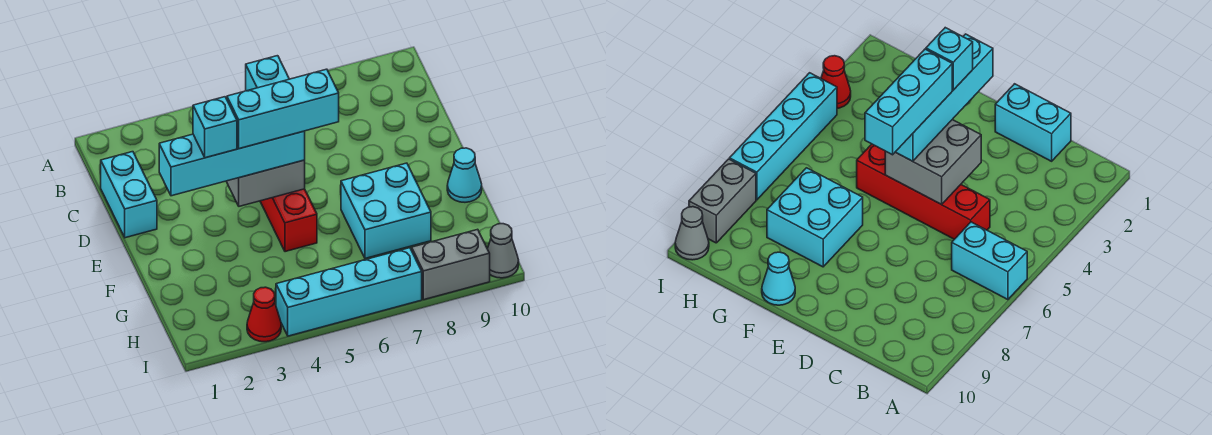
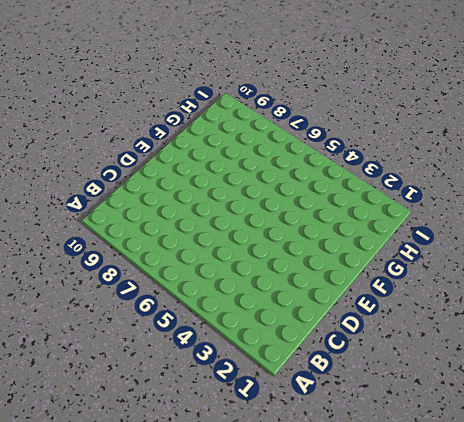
none -> cyan brick A6:B6 level 1
none -> cyan brick C1:D1 level 1
none -> red brick C5:F5 level 1

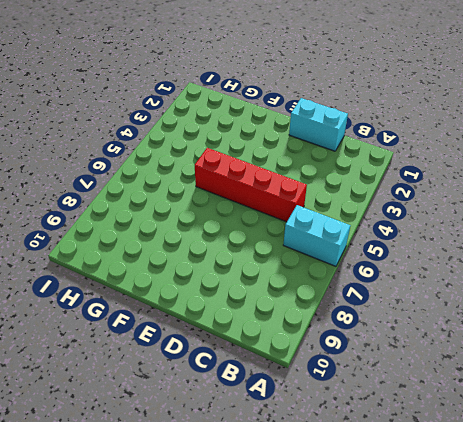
none -> cyan brick F7:G8 level 1
none -> cyan cone F10 level 1
none -> red cone I3 level 1

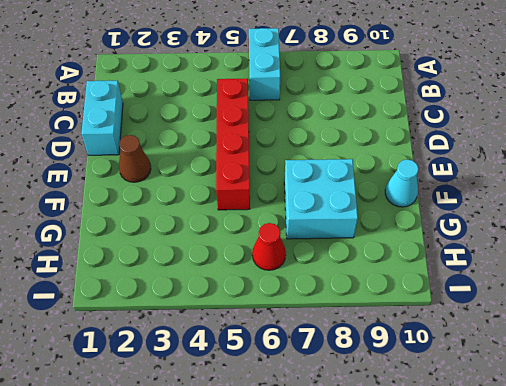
brown cone E2 level 1 -> none
red cone H6 level 1 -> red cone I3 level 1
none -> cyan brick I4:I7 level 1
none -> grey brick I8:I9 level 1
none -> grey cone I10 level 1

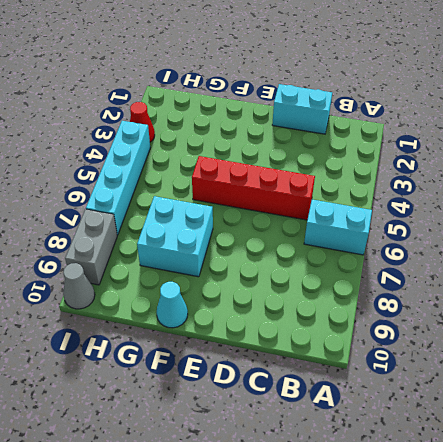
none -> grey brick D4:E5 level 2
none -> cyan brick E2:E5 level 3
none -> cyan brick E3 level 4

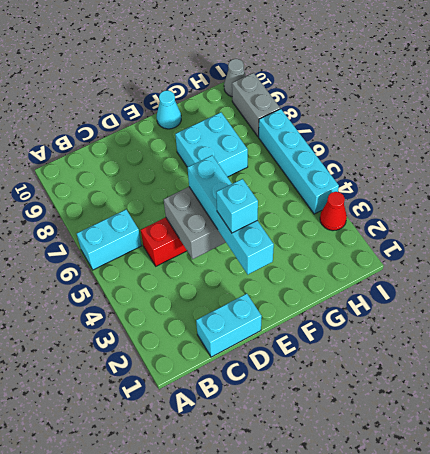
none -> cyan brick E4:E6 level 4

